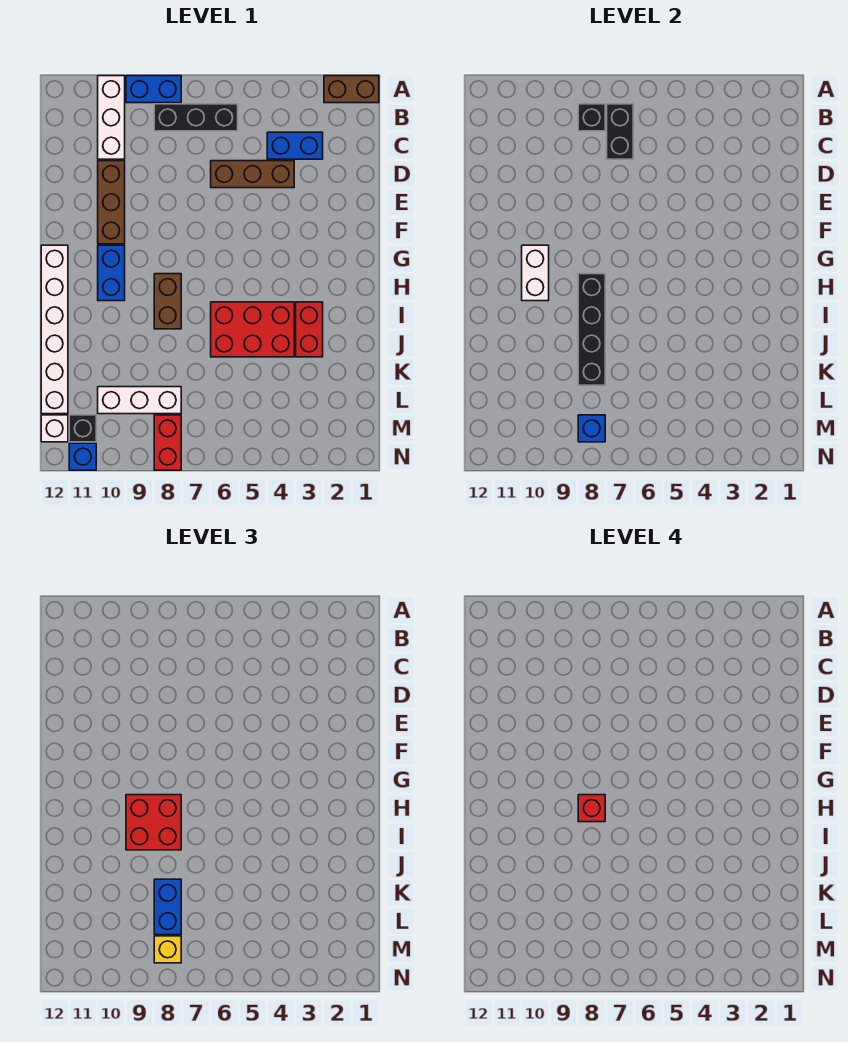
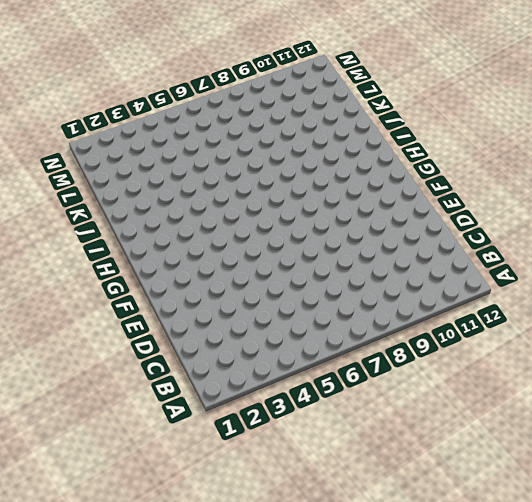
none -> brown brick A1:A2 level 1
none -> blue brick A8:A9 level 1
none -> white brick A10:C10 level 1

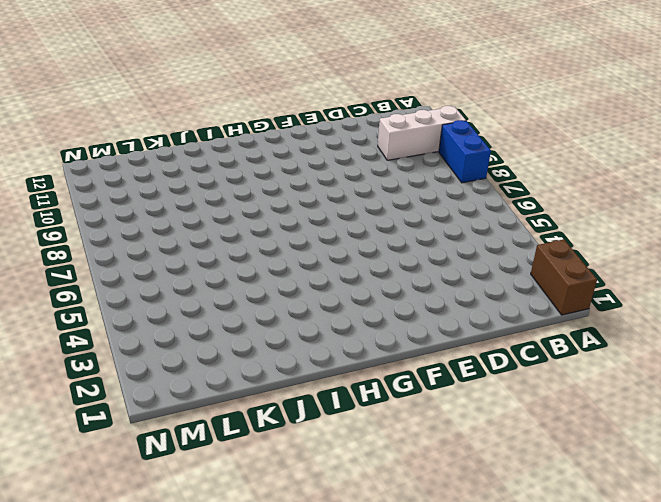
none -> black brick B6:B8 level 1
none -> blue brick C3:C4 level 1
none -> brown brick D4:D6 level 1

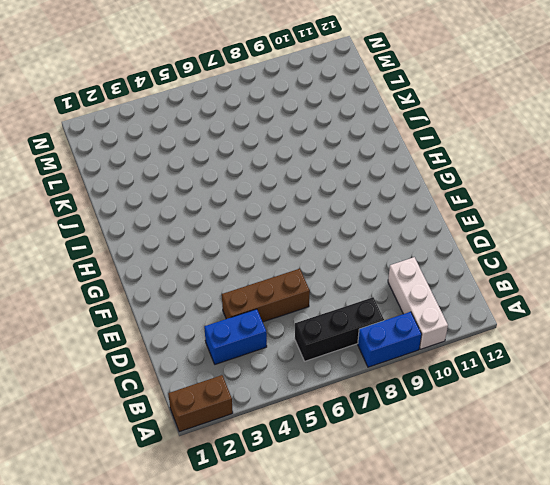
none -> brown brick D10:F10 level 1
none -> blue brick G10:H10 level 1
none -> white brick G12:L12 level 1

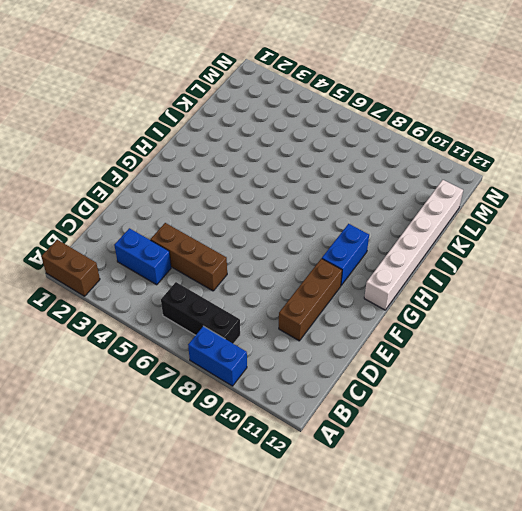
none -> white brick A10:C10 level 1
none -> brown brick H8:I8 level 1
none -> red brick I3:J3 level 1

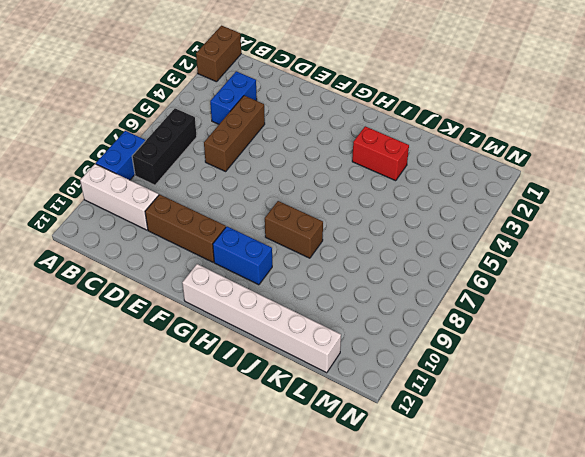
none -> red brick I4:J6 level 1
none -> white brick L8:L10 level 1
none -> red brick M8:N8 level 1

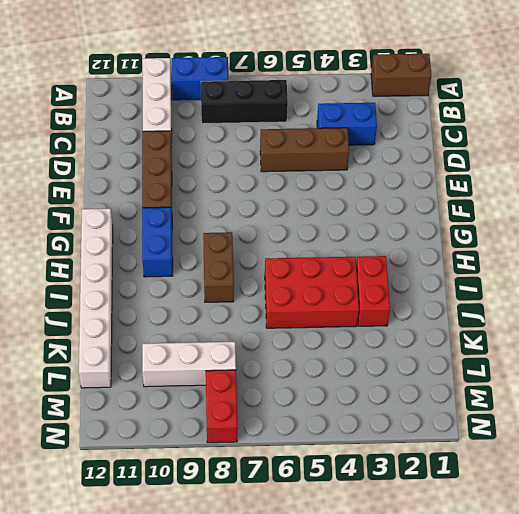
none -> black brick M11 level 1
none -> white brick M12 level 1
none -> blue brick N11 level 1

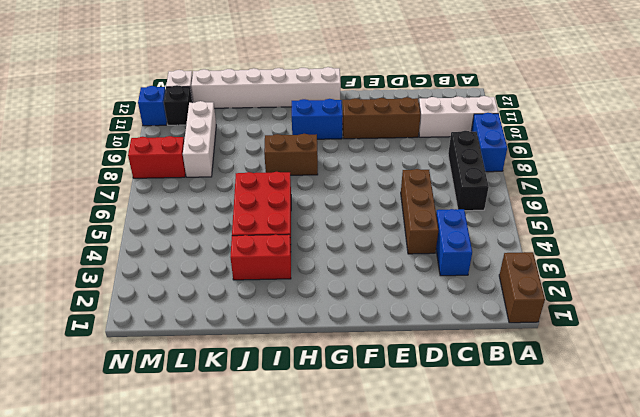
none -> black brick B7:C7 level 2
none -> black brick B8 level 2
none -> white brick G10:H10 level 2

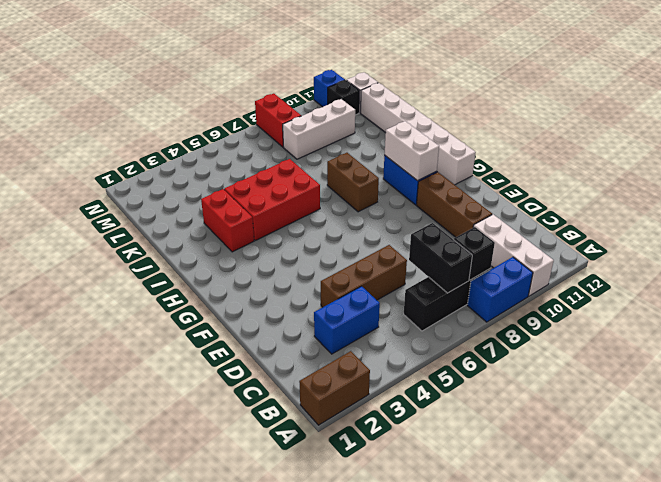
none -> black brick H8:K8 level 2
none -> blue brick M8 level 2
none -> red brick H8:I9 level 3

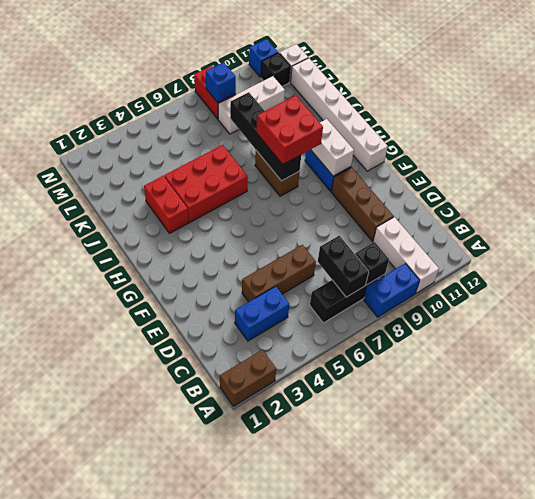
none -> blue brick K8:L8 level 3
none -> yellow brick M8 level 3
none -> red brick H8 level 4

